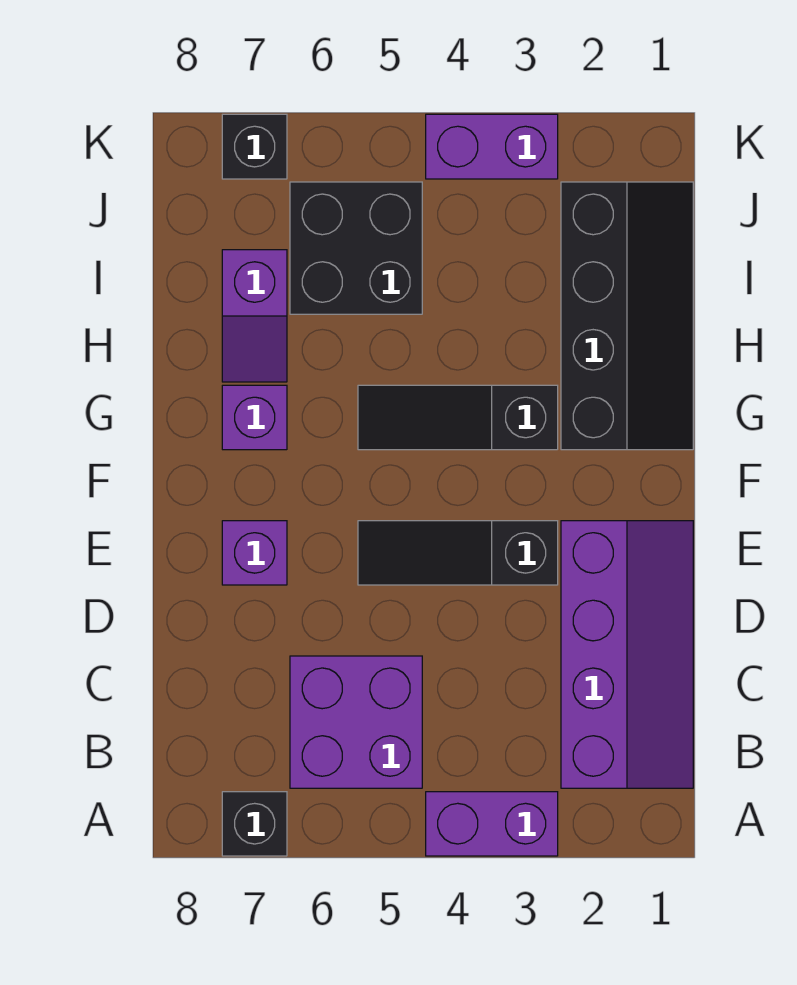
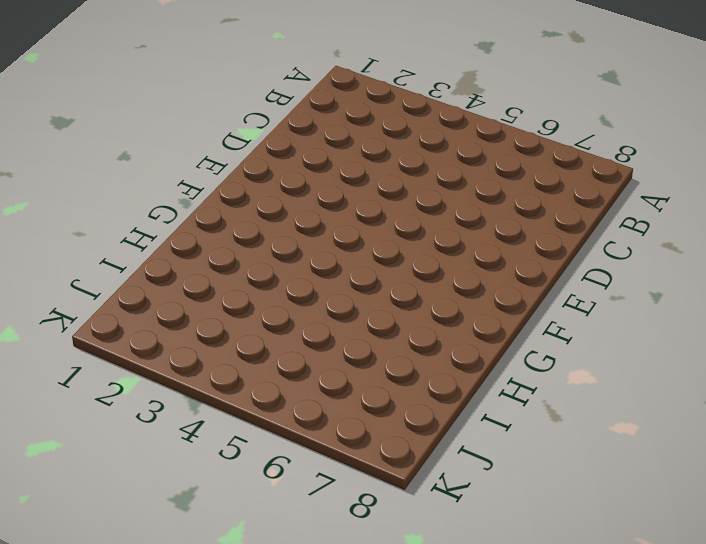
none -> purple brick A3:A4 level 1
none -> black brick A7 level 1
none -> purple slope B1:E2 level 1 top 2

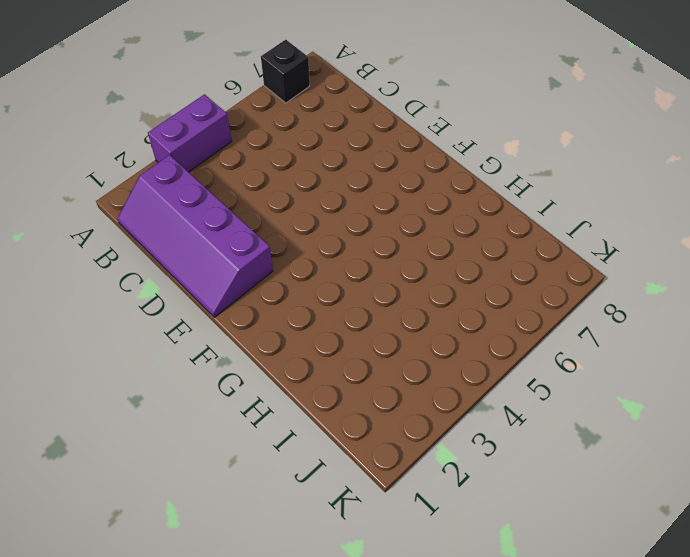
none -> purple brick B5:C6 level 1
none -> black slope E3:E5 level 1 top 3
none -> purple brick E7 level 1

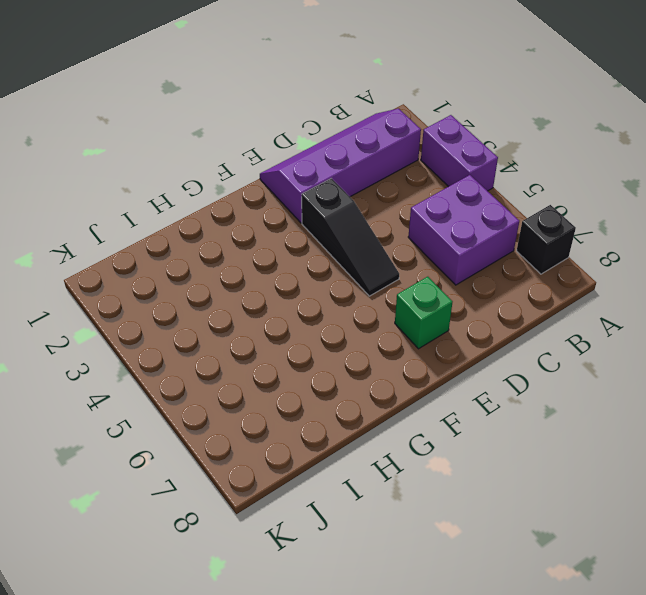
green brick E7 level 1 -> purple brick E7 level 1
none -> black slope G1:J2 level 1 top 2
none -> black slope G3:G5 level 1 top 3
none -> purple brick G7 level 1

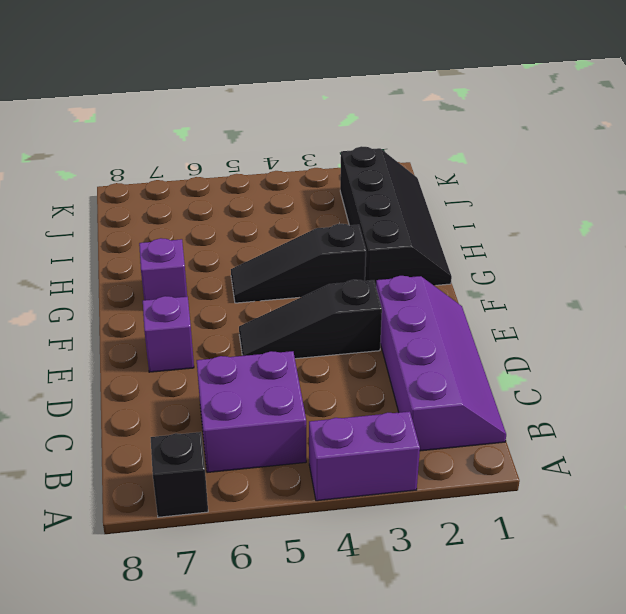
none -> purple slope H7:I7 level 1 top I
none -> black brick I5:J6 level 1
none -> purple brick K3:K4 level 1

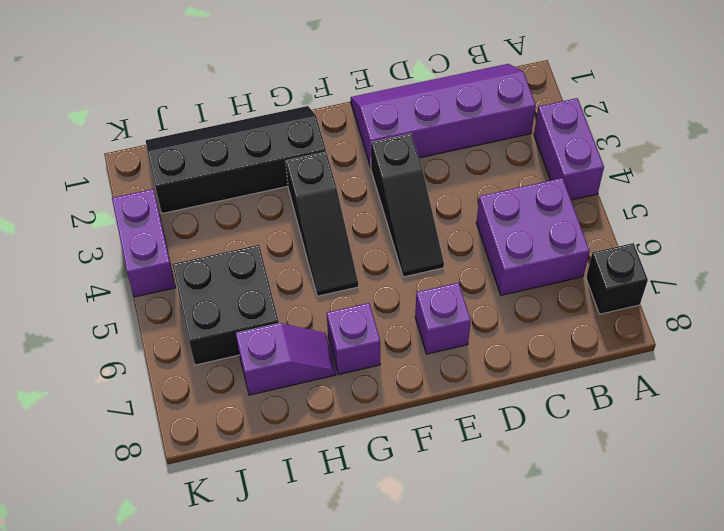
none -> black brick K7 level 1

